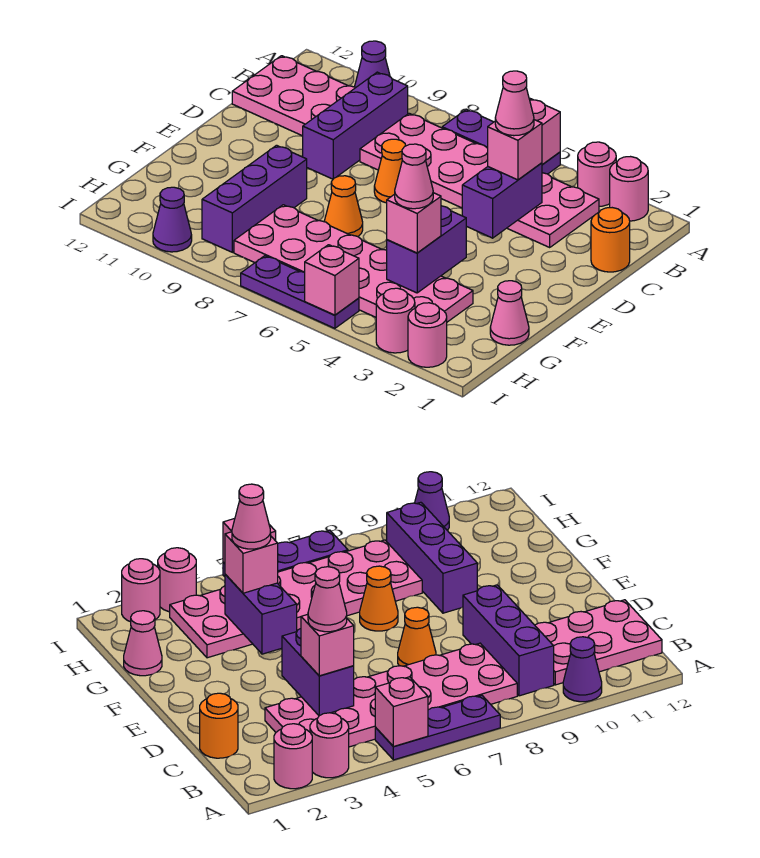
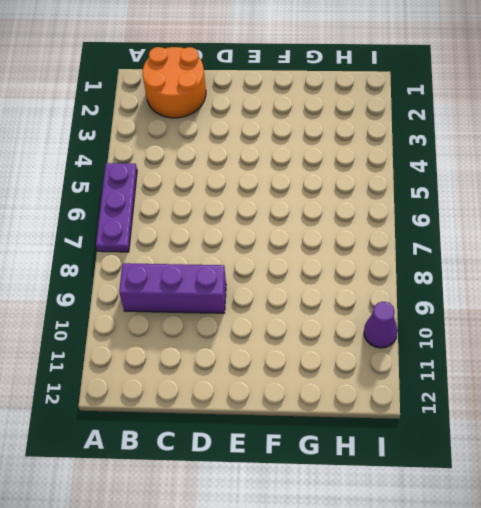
orange round brick B1:C2 level 1 -> orange round brick C1 level 1
none -> pink round brick A2 level 1
none -> pink round brick A3 level 1
none -> purple cone A10 level 1

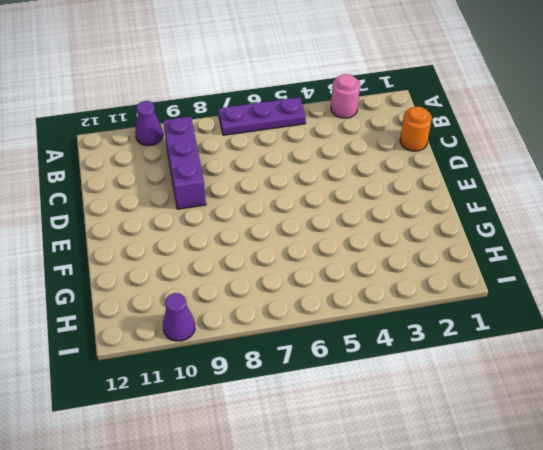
none -> pink round brick A2 level 1
none -> pink plate B3:C8 level 1
none -> pink plate B10:C12 level 1

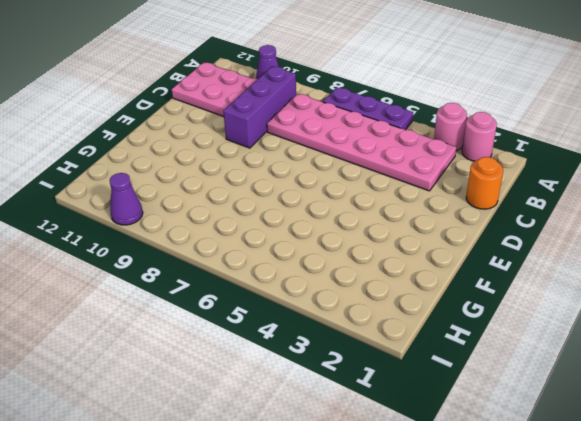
none -> orange cone D7 level 1
none -> orange cone F7 level 1
none -> purple brick F9:H9 level 1

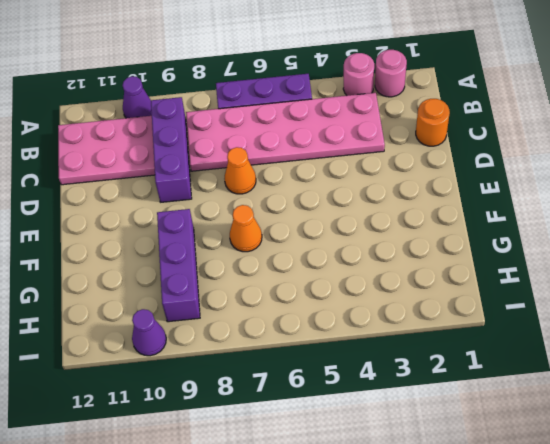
none -> pink cone G1 level 1
none -> pink plate G3:H8 level 1
none -> pink round brick I2 level 1

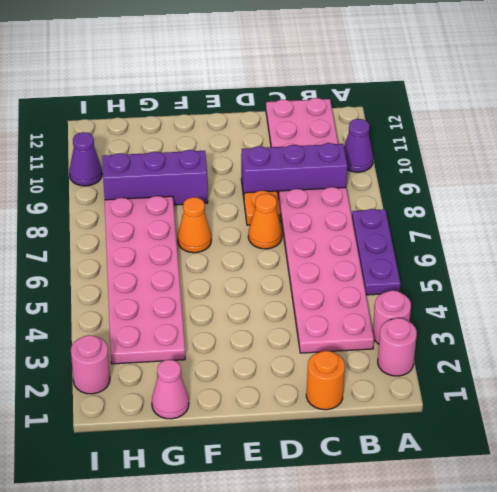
orange plate D8 level 1 -> none
none -> pink round brick I3 level 1
none -> purple plate I5:I7 level 1
none -> pink brick A5 level 2

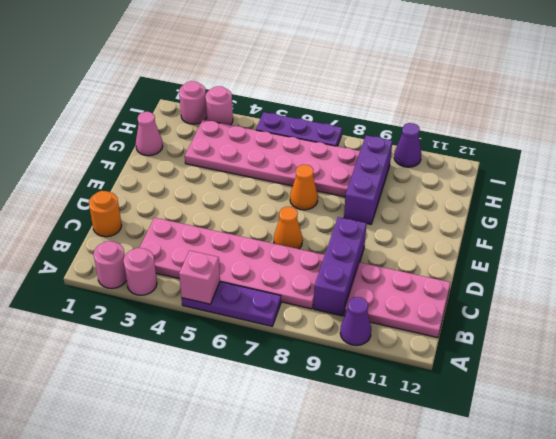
none -> purple brick C4:D4 level 2
none -> purple brick F4:G4 level 2
none -> pink brick I5 level 2

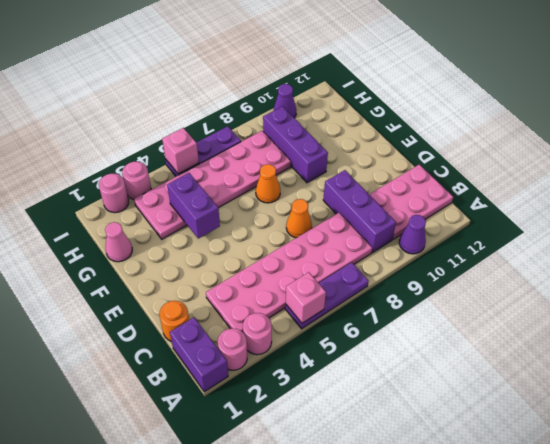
purple brick A1:B1 level 1 -> purple brick C4:D4 level 2
none -> pink brick C4 level 3
none -> pink brick G4 level 3
none -> pink cone C4 level 4

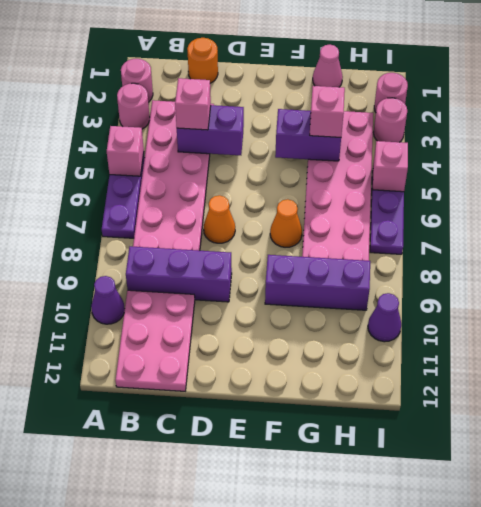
none -> pink cone C4 level 4
none -> pink cone G4 level 4

